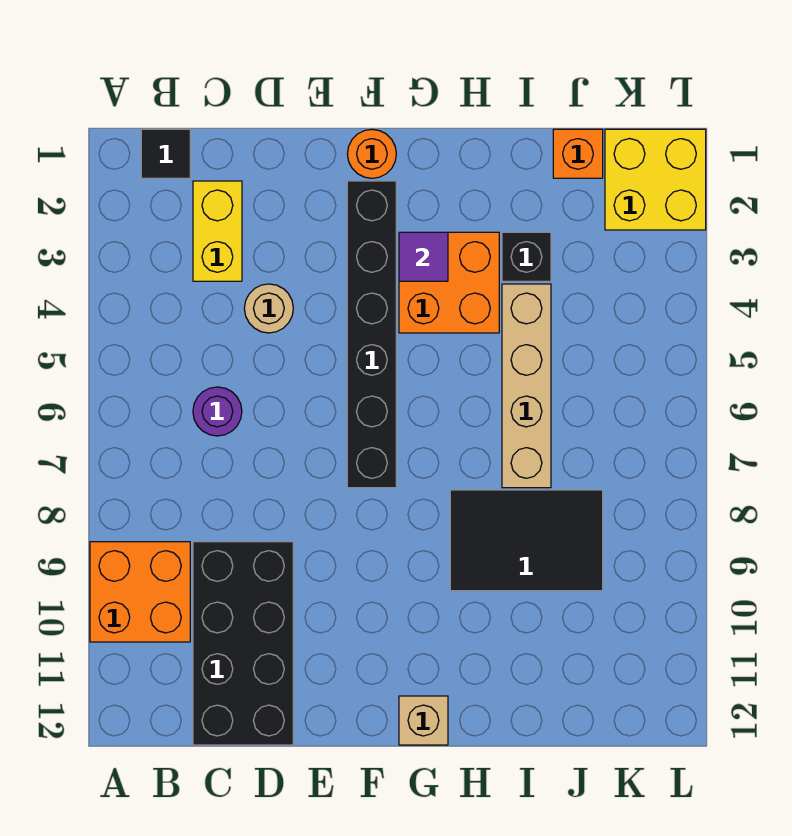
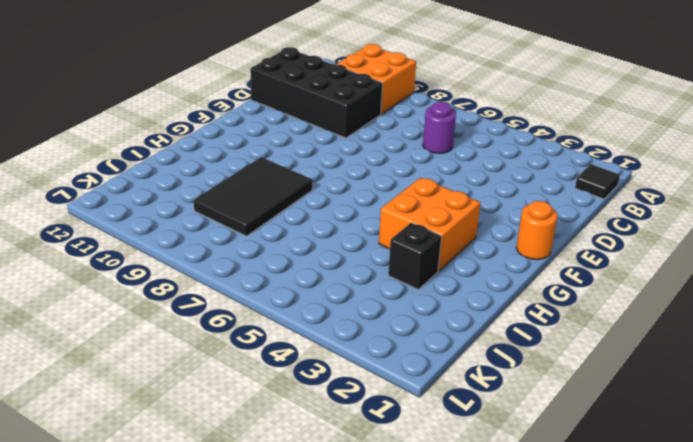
none -> yellow brick C2:C3 level 1
none -> tan round brick D4 level 1
none -> black brick F2:F7 level 1

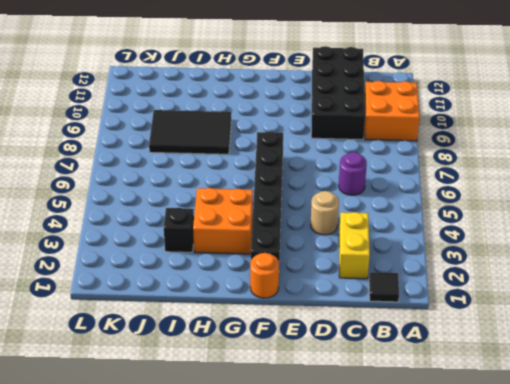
none -> tan brick G12 level 1
none -> tan brick I4:I7 level 1
none -> orange brick J1 level 1

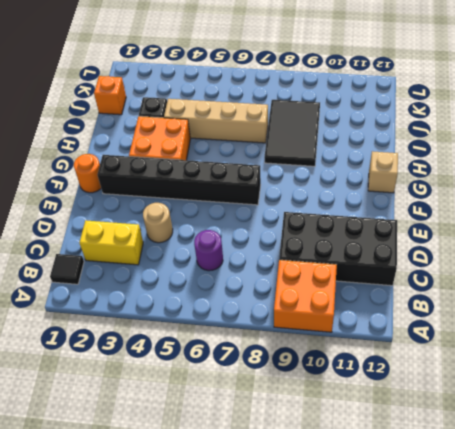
none -> yellow brick K1:L2 level 1
none -> purple tile G3 level 2

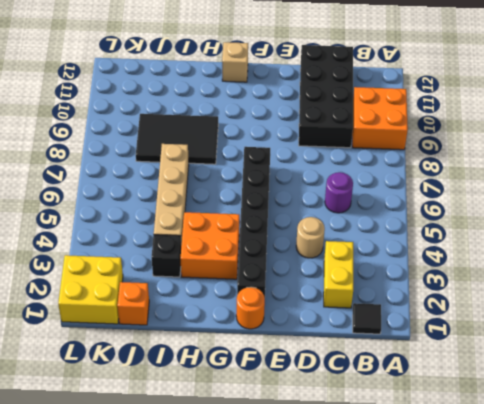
none -> purple tile G3 level 2

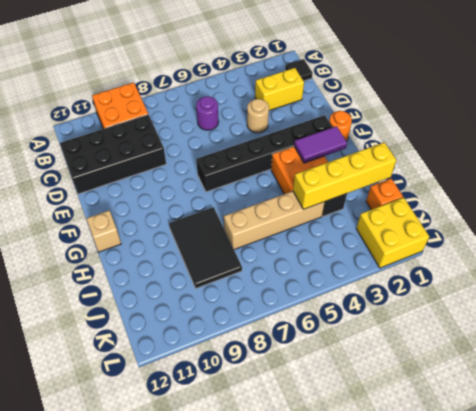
purple tile G2:G3 level 2 -> purple tile G3 level 2
yellow brick I1:I4 level 2 -> none

